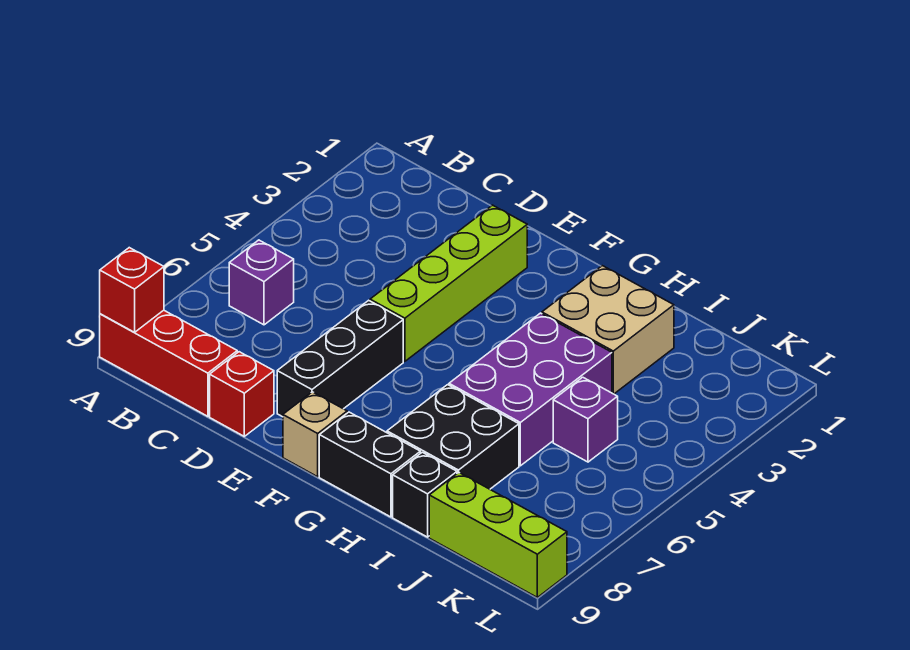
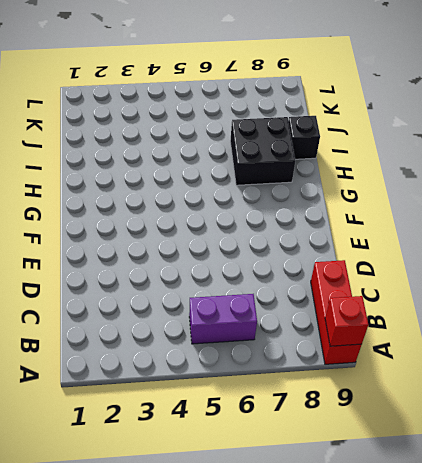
purple brick B5:B6 level 1 -> purple brick B6 level 1
none -> red brick D9 level 1
none -> lime brick E2:E5 level 1
none -> black brick E6:E8 level 1

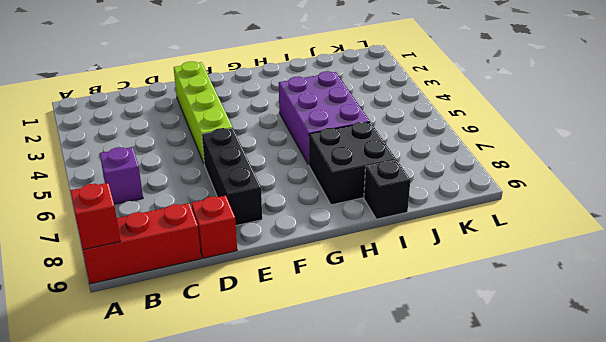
none -> tan brick F9 level 1
none -> black brick G9:H9 level 1
none -> tan brick H2:I3 level 1

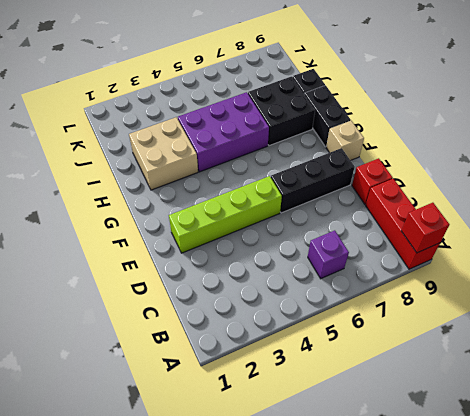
none -> purple brick J5 level 1
none -> lime brick J9:L9 level 1

